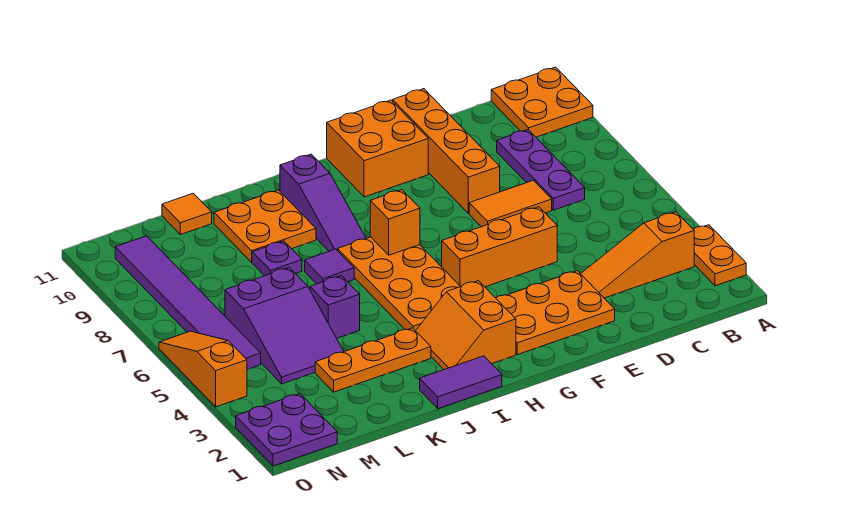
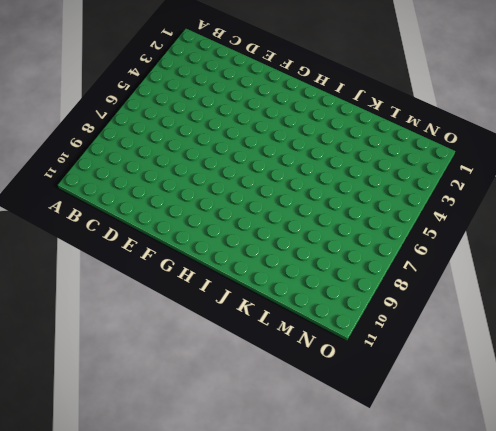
none -> orange plate A2:A3 level 1
none -> orange plate A10:B11 level 1
none -> orange slope B3:D3 level 1 top B

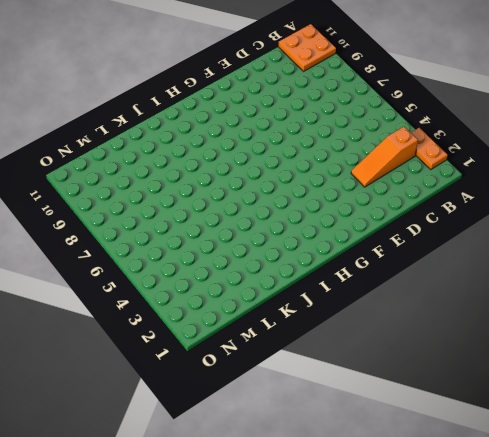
none -> purple plate C7:C9 level 1
none -> orange tile D7:E7 level 1
none -> orange plate E2:G3 level 1

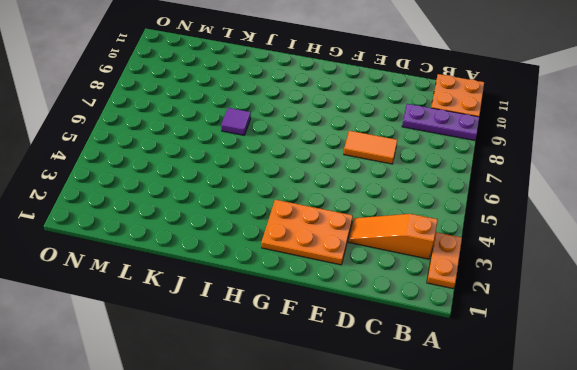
purple plate A9:C9 level 1 -> purple plate C7:C9 level 1
none -> orange brick E5:G5 level 1
none -> orange brick E8:E11 level 1
none -> orange brick F10:G11 level 1

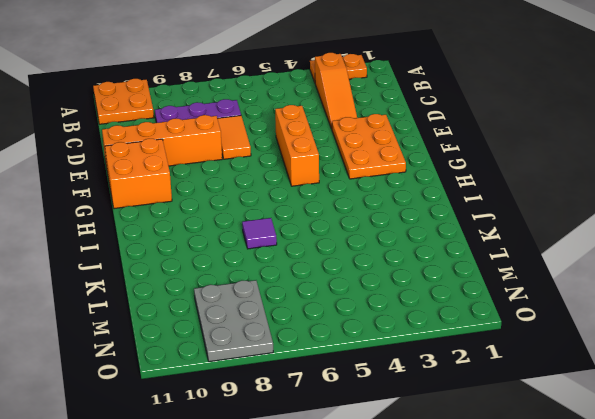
grey plate M8:O9 level 1 -> purple tile N5:N10 level 1
none -> orange slope H2:I3 level 1 top H
none -> orange plate H4:I7 level 1
none -> purple tile I1:J1 level 1

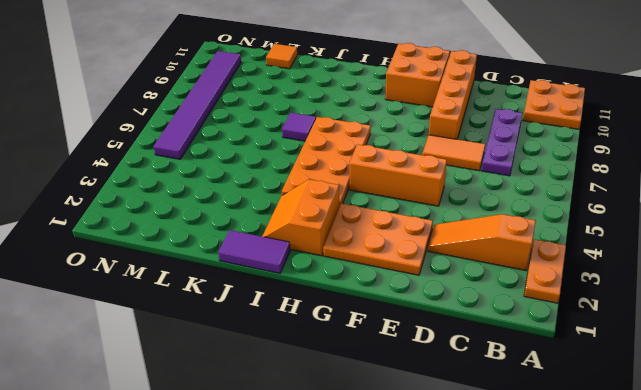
none -> purple slope I8:I10 level 1 top 10
none -> orange plate J3:L3 level 1
none -> orange plate J9:K10 level 1

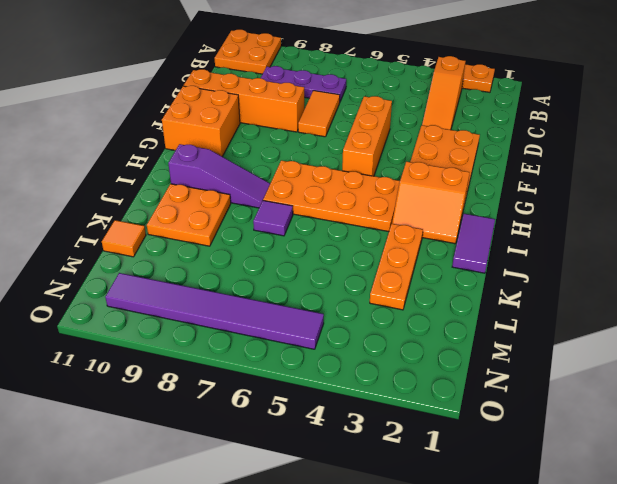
none -> purple brick K5 level 1
none -> purple plate K8 level 1
none -> purple slope L4:M6 level 1 top 6

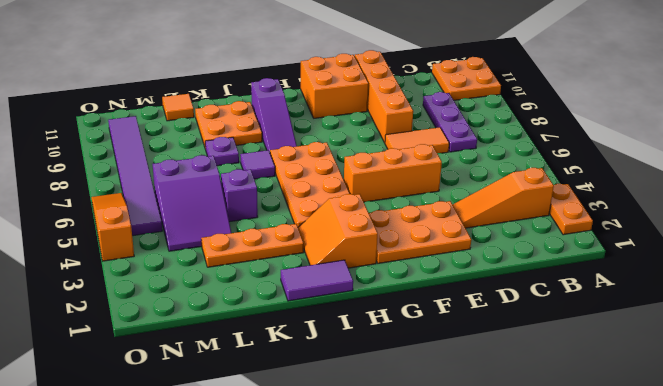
none -> purple plate N1:O2 level 1
none -> orange brick H7 level 2

